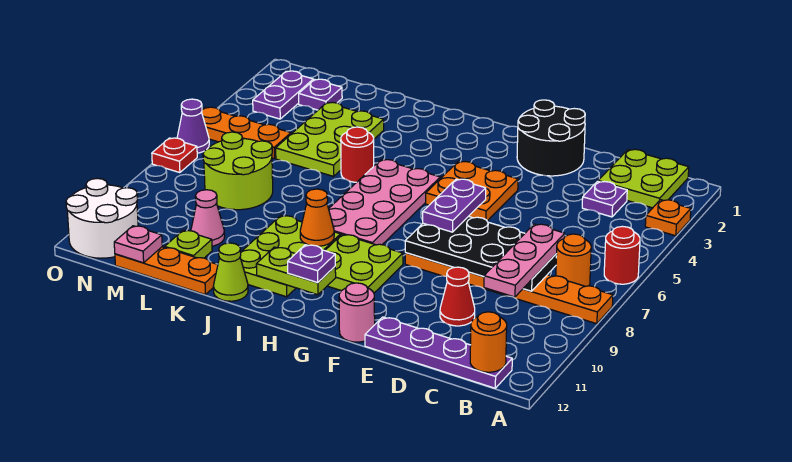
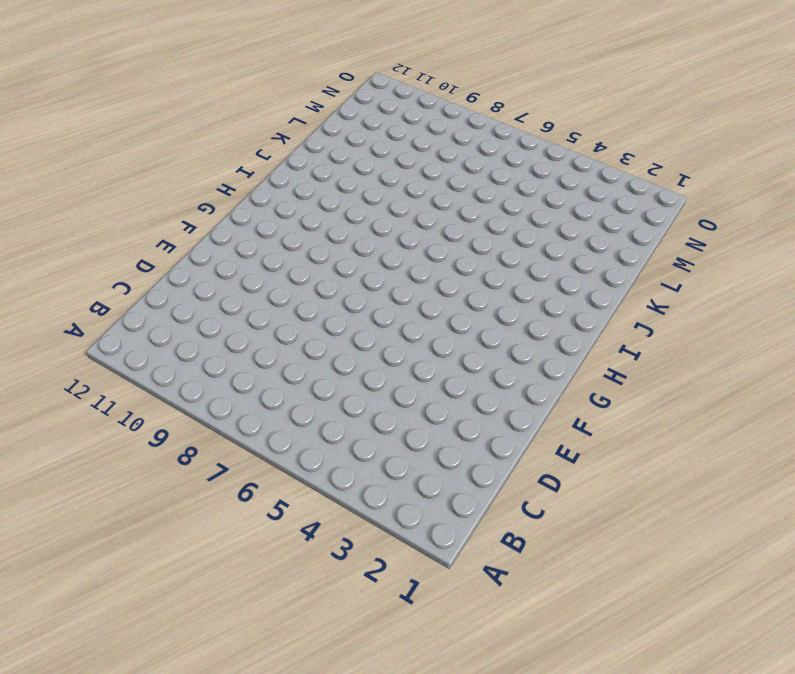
none -> orange plate A3 level 1
none -> red round brick A6 level 1
none -> orange plate A8:F8 level 1
none -> lime plate B1:C2 level 1

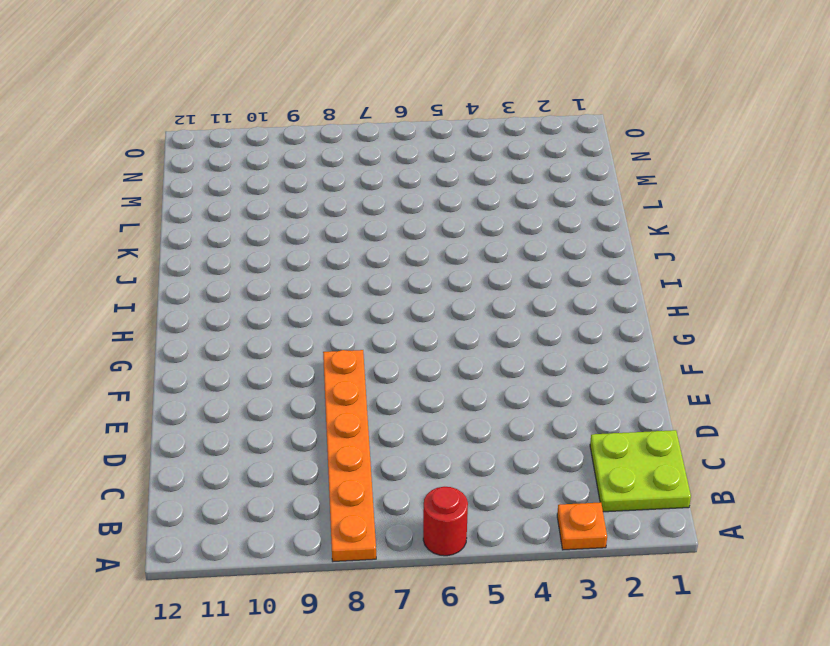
none -> orange round brick B7 level 1
none -> purple plate B12:E12 level 1
none -> purple plate C3 level 1
none -> red cone D10 level 1

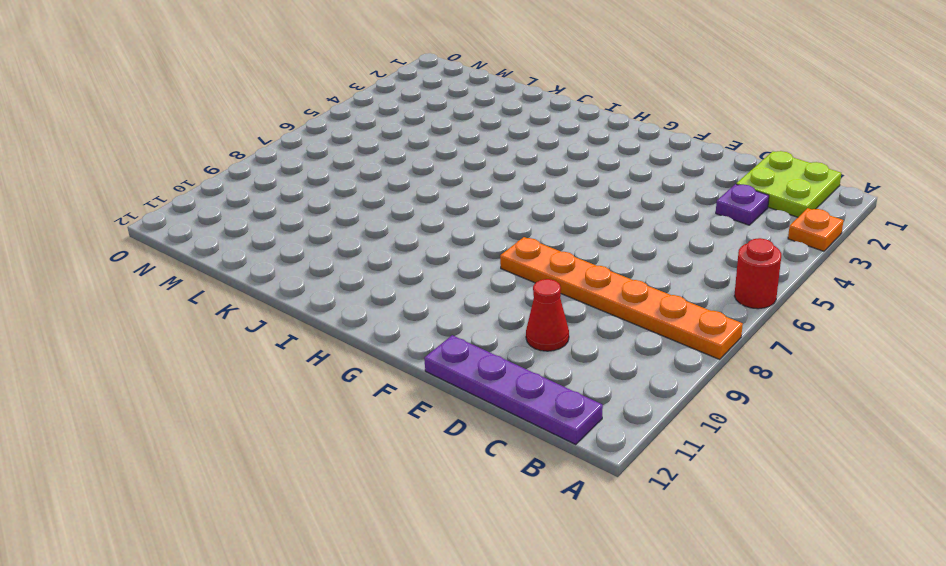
none -> orange round brick B7 level 1
none -> black round brick E1:F2 level 1
none -> orange plate F4:G5 level 1
none -> pink round brick F12 level 1

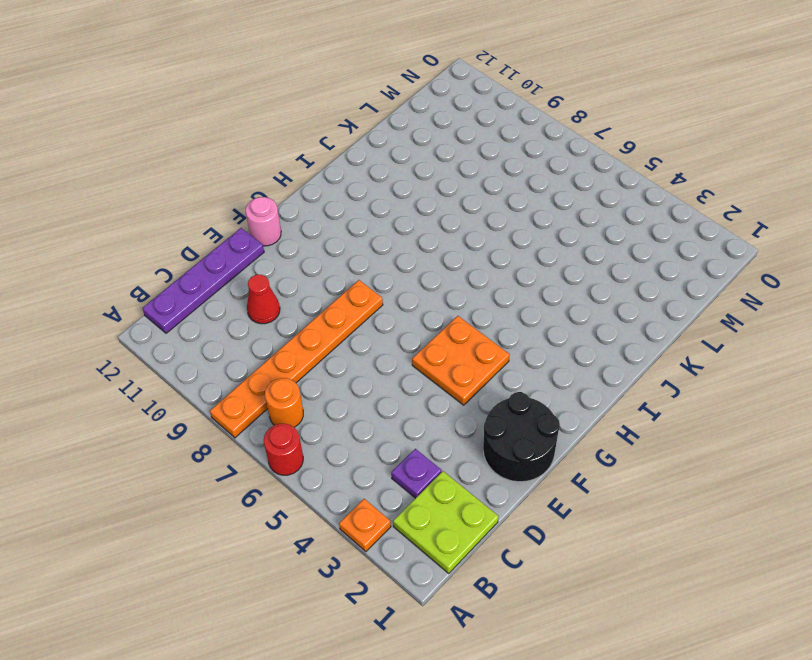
none -> lime plate G9:H10 level 1
none -> pink plate H5:I8 level 1
none -> lime plate I9:J11 level 1
none -> red round brick J5 level 1

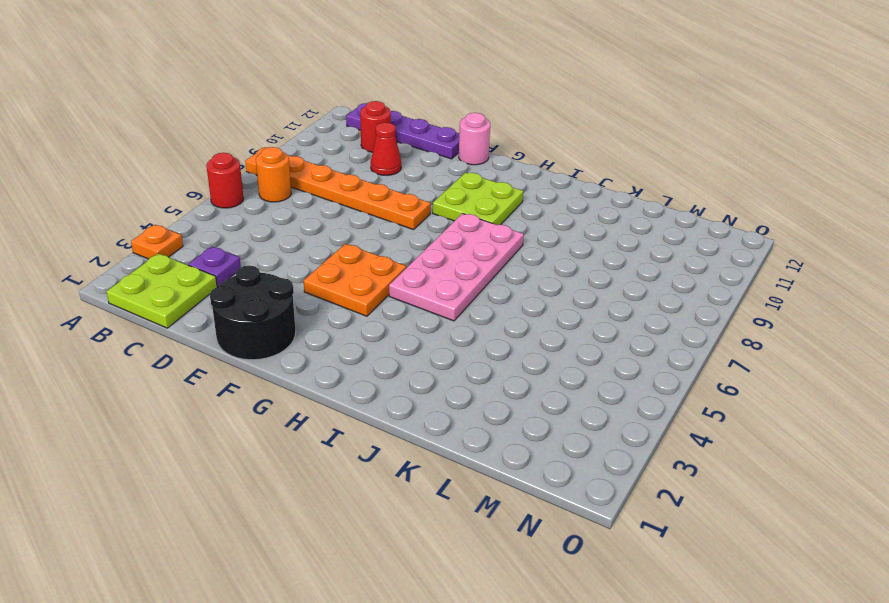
red round brick C11 level 1 -> red round brick J5 level 1
none -> lime plate I9:J11 level 1
none -> lime cone J12 level 1
none -> lime plate K3:L5 level 1
none -> orange plate K12:M12 level 1

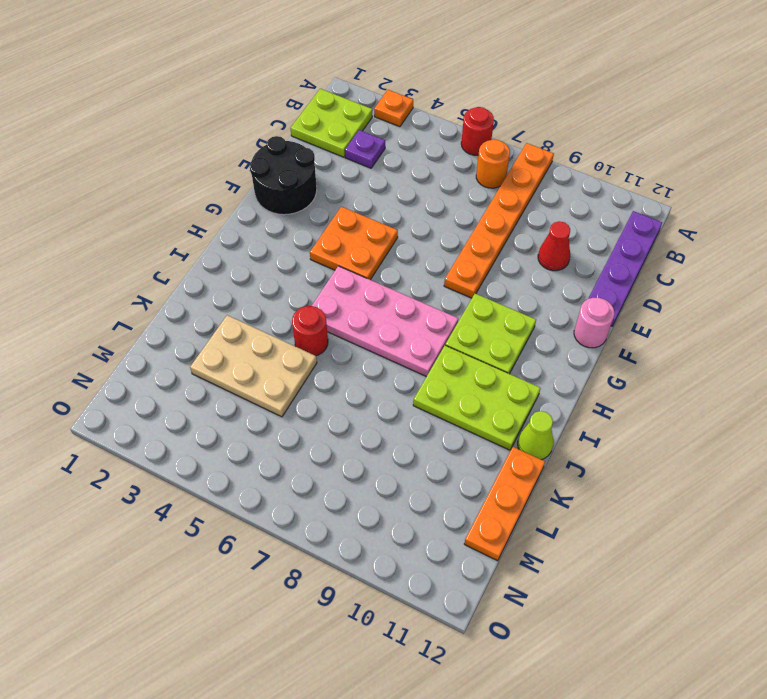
tan plate K3:L5 level 1 -> lime plate K3:L5 level 1
none -> lime round brick L7:M8 level 1
none -> pink cone L10 level 1
none -> lime plate L11 level 1
none -> purple plate M2 level 1

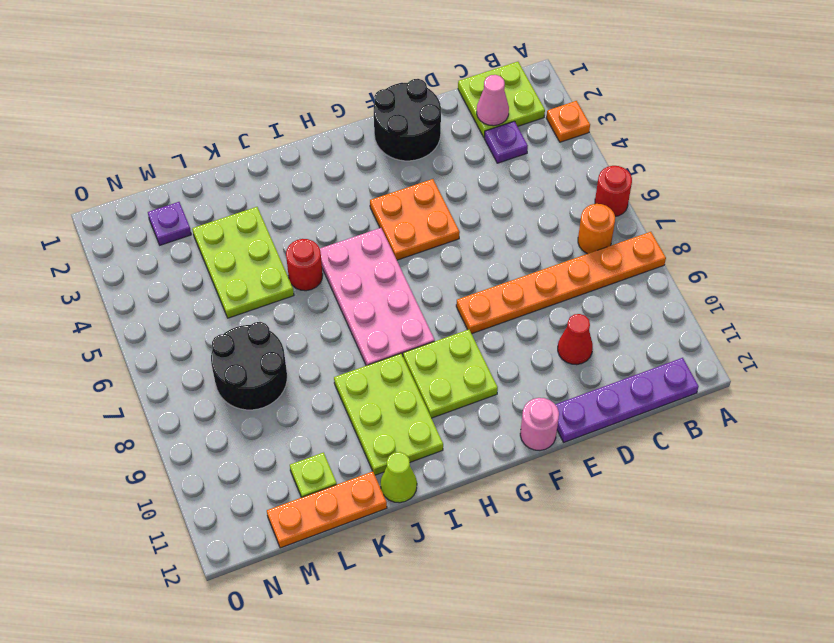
pink cone C2 level 2 -> pink cone L10 level 1
black round brick L7:M8 level 1 -> lime round brick L7:M8 level 1
none -> orange plate M5:O5 level 1
none -> purple plate N2:N3 level 1
none -> white round brick N11:O12 level 1
none -> purple cone O6 level 1

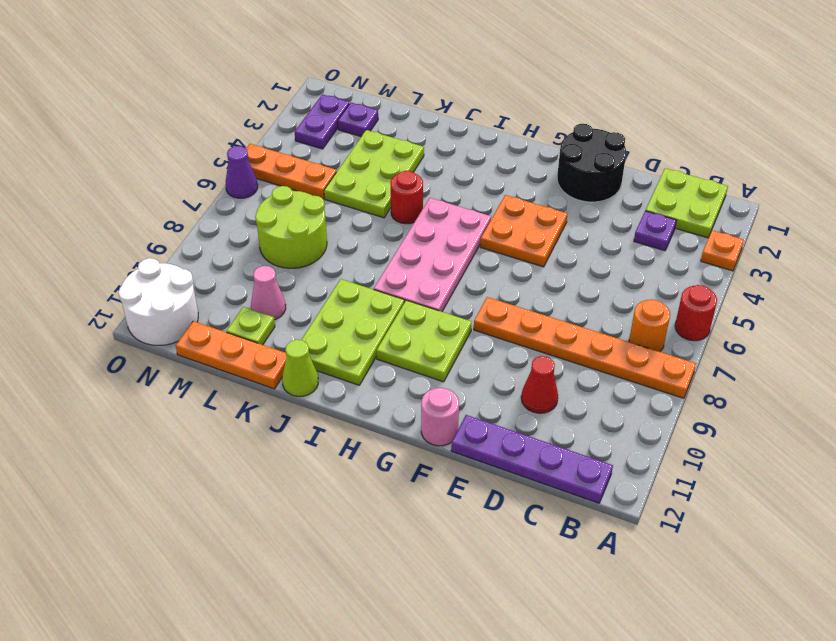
none -> red plate O7 level 1
none -> orange round brick B12 level 2
none -> black plate C7:F8 level 2
none -> lime plate H11:I11 level 2

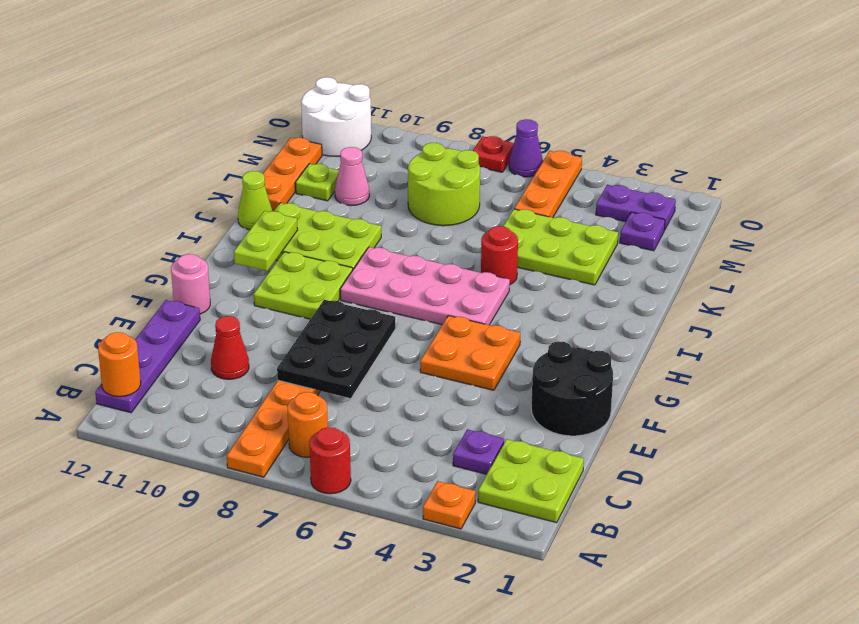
black plate D7:F8 level 2 -> black plate C7:F8 level 2
none -> orange cone I9 level 2
none -> pink plate M12 level 2
none -> pink plate C7:C9 level 3
none -> purple plate F6:F7 level 3

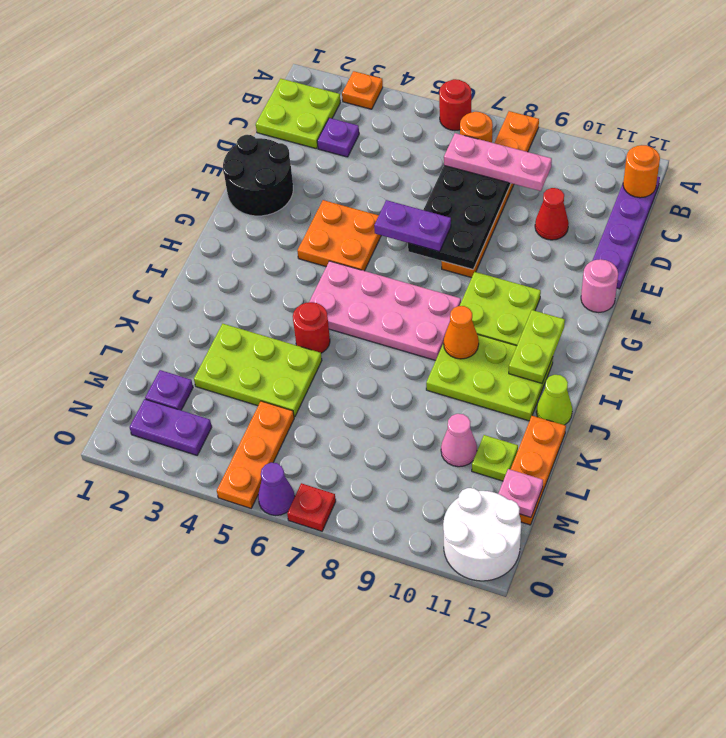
none -> lime round brick L7:M8 level 1
none -> purple plate H11 level 3

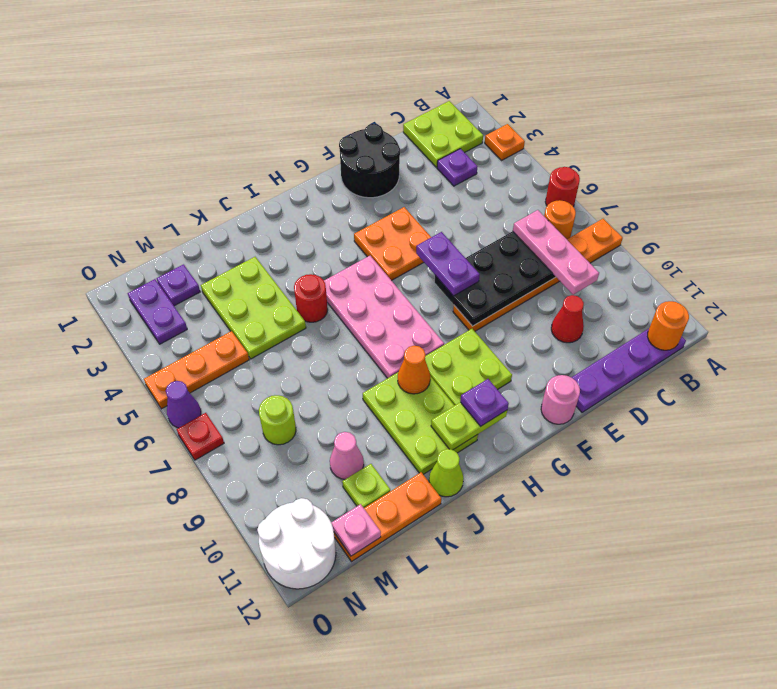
lime round brick M8 level 1 -> lime round brick L7:M8 level 1

